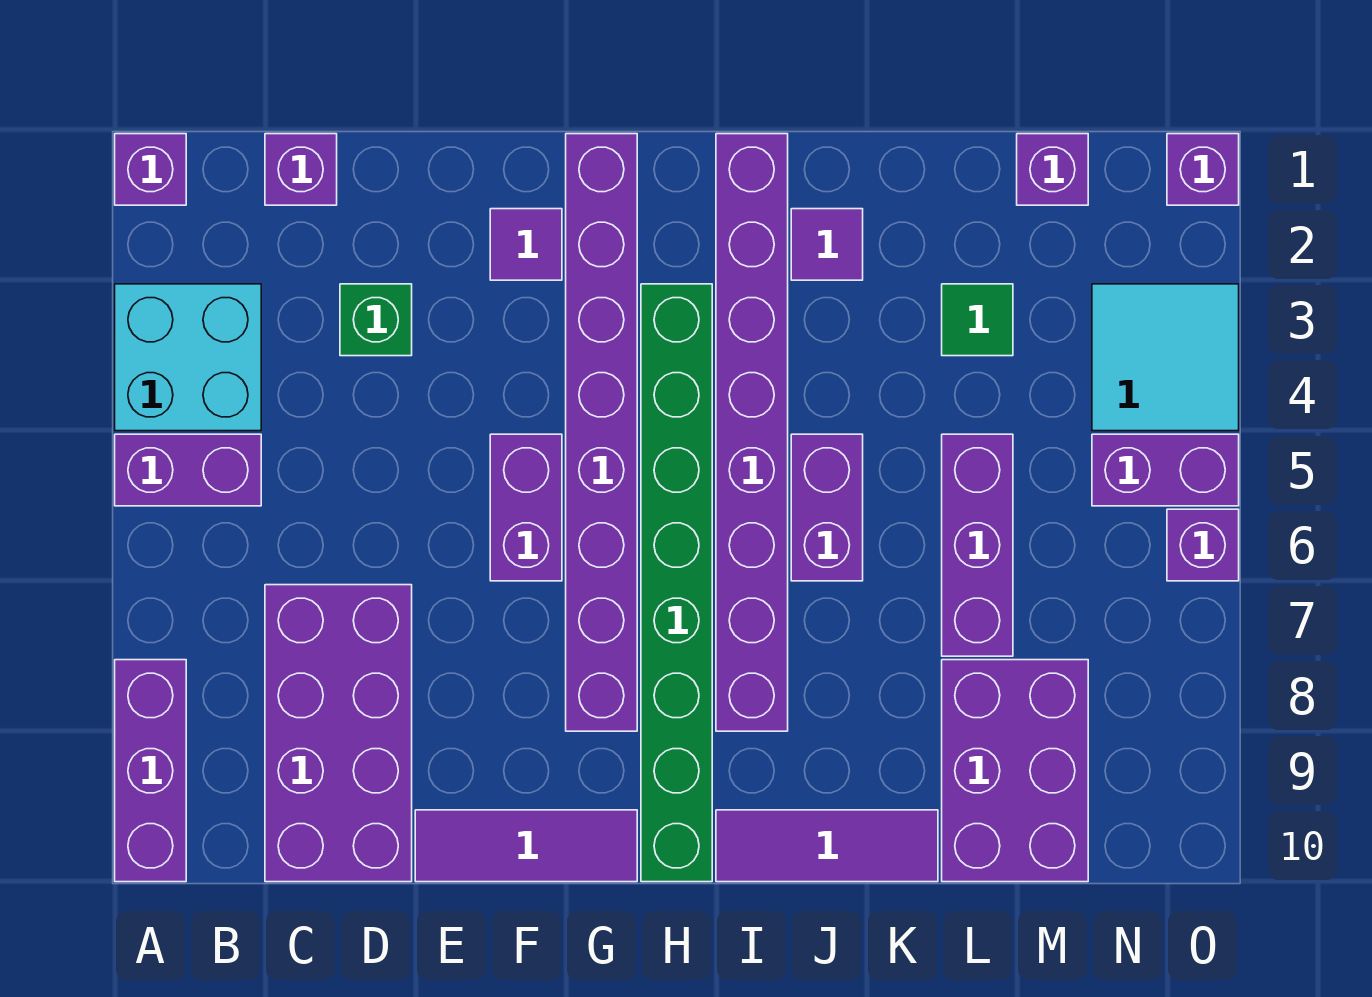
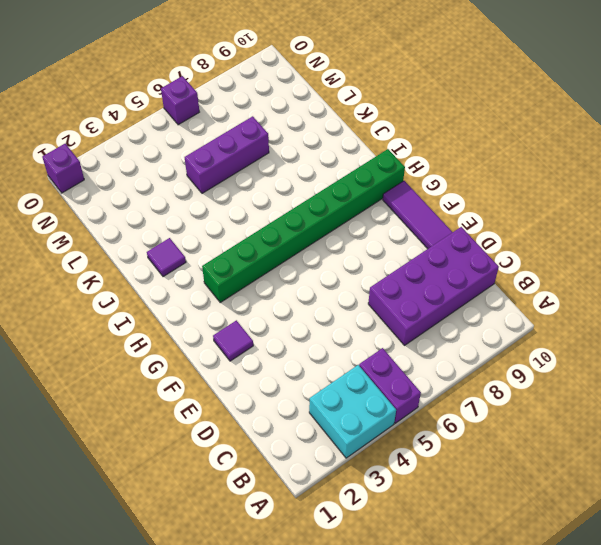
none -> purple brick A1 level 1
none -> purple brick A8:A10 level 1
none -> purple brick C1 level 1

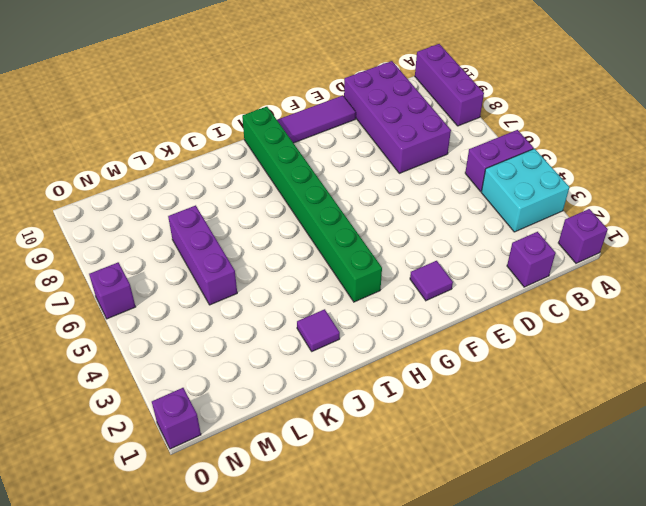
none -> green brick D3 level 1
none -> purple brick F5:F6 level 1
none -> purple brick G1:G8 level 1

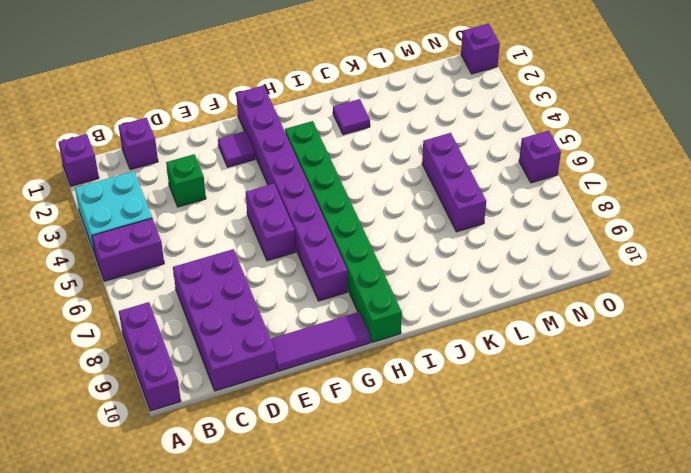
none -> purple brick I1:I8 level 1
none -> purple tile I10:K10 level 1
none -> purple brick J5:J6 level 1

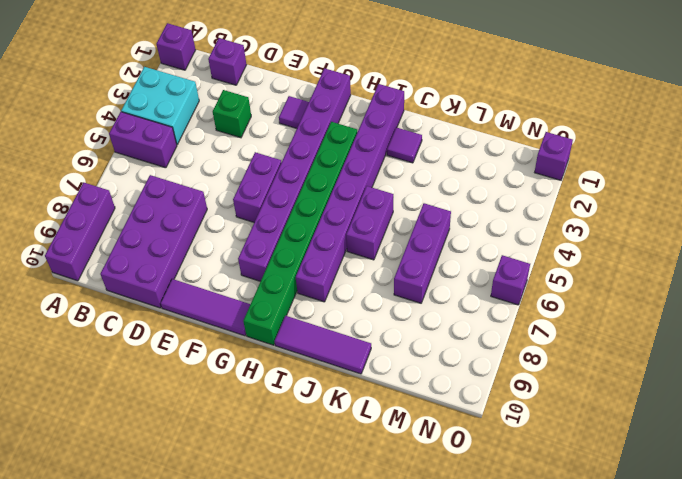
none -> green tile L3 level 1
none -> purple brick L8:M10 level 1
none -> purple brick M1 level 1

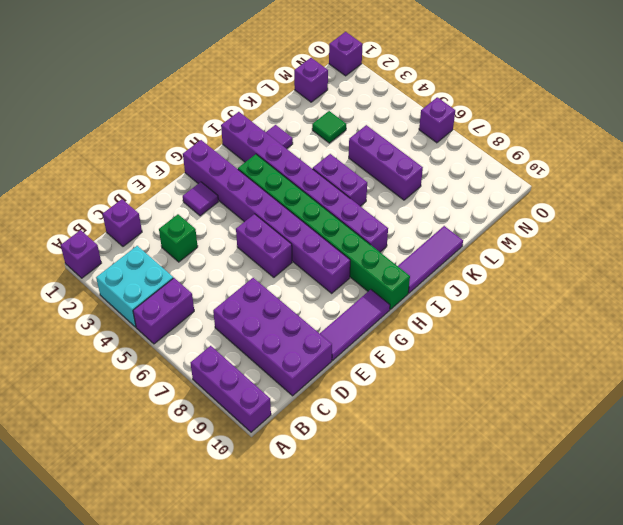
none -> purple brick L8:M10 level 1
none -> cyan tile N3:O4 level 1
none -> purple brick N5:O5 level 1

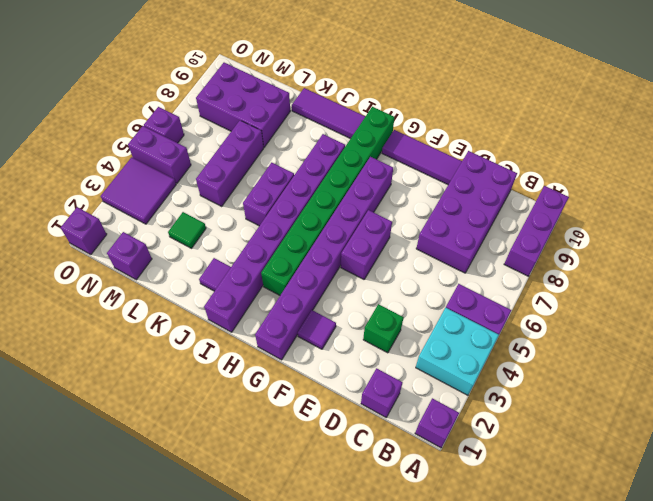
purple brick L8:N9 level 1 -> purple brick L8:M10 level 1
purple tile N3:O4 level 1 -> cyan tile N3:O4 level 1

